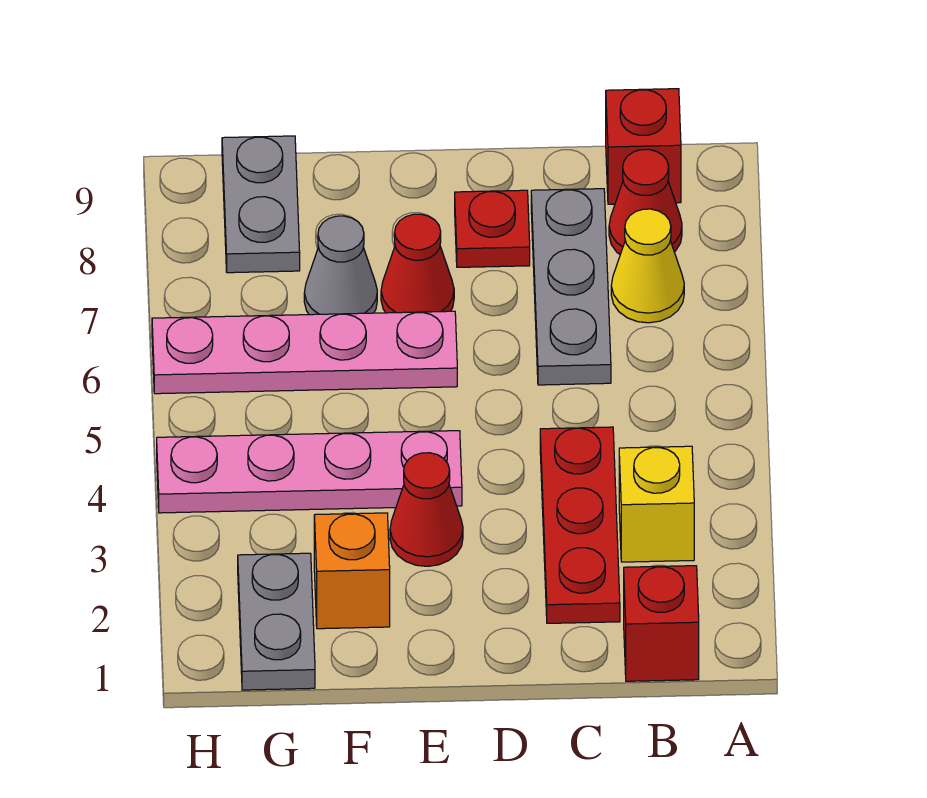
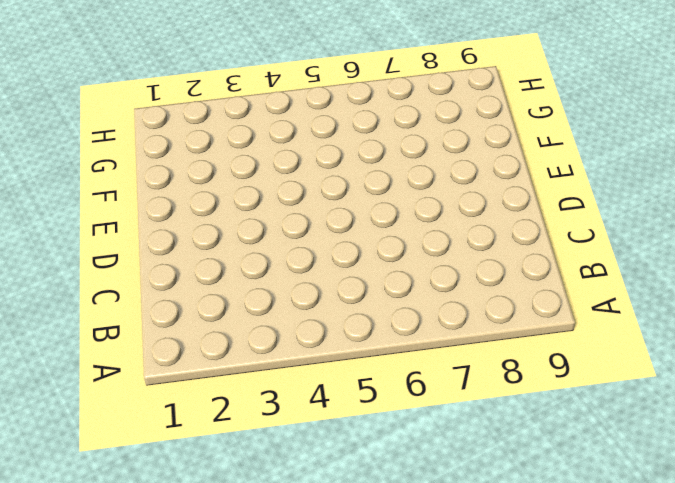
none -> red brick B1 level 1
none -> yellow brick B3 level 1
none -> yellow cone B7 level 1

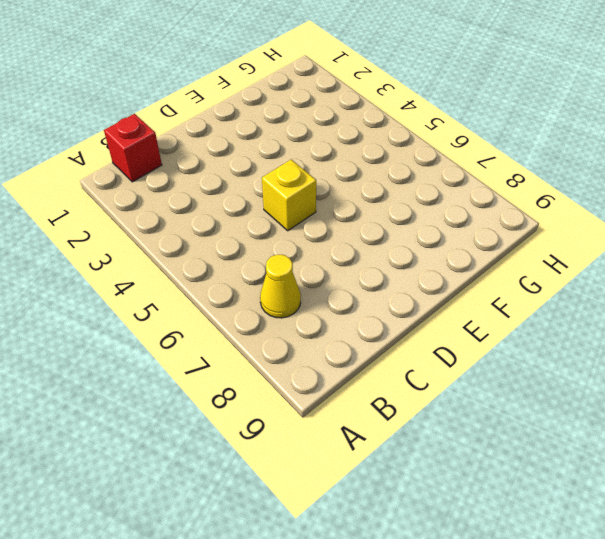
yellow brick D5 level 1 -> yellow brick B3 level 1
none -> red cone B8 level 1
none -> red brick B9 level 1
none -> red plate C2:C4 level 1

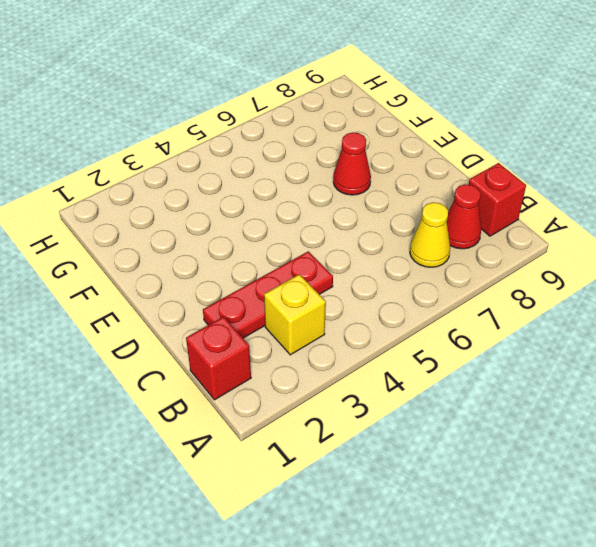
none -> grey plate C6:C8 level 1
none -> red plate D8 level 1
none -> red cone E3 level 1

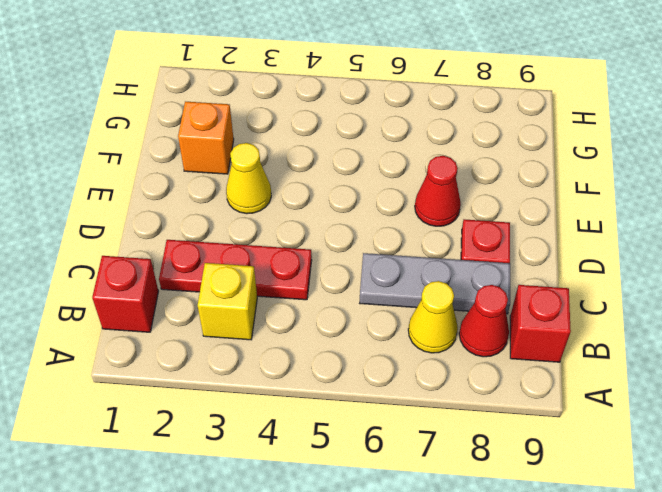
yellow cone E3 level 1 -> red cone E3 level 1
none -> pink plate E4:H4 level 1
none -> pink plate E6:H6 level 1
none -> grey cone F7 level 1

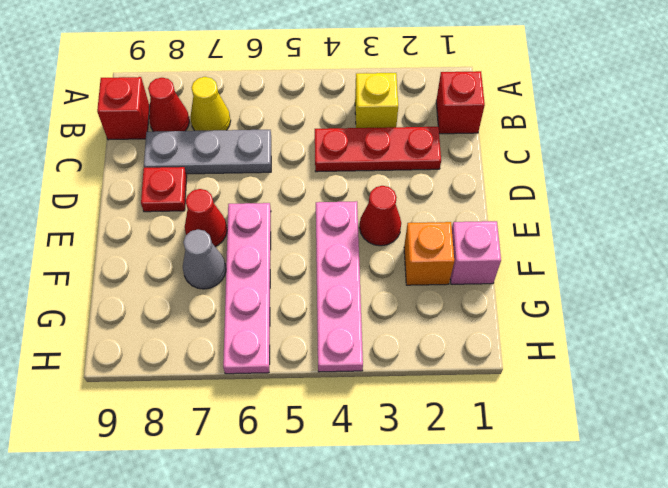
pink brick F1 level 1 -> none
none -> grey plate G1:G2 level 1
none -> grey plate G8:G9 level 1

